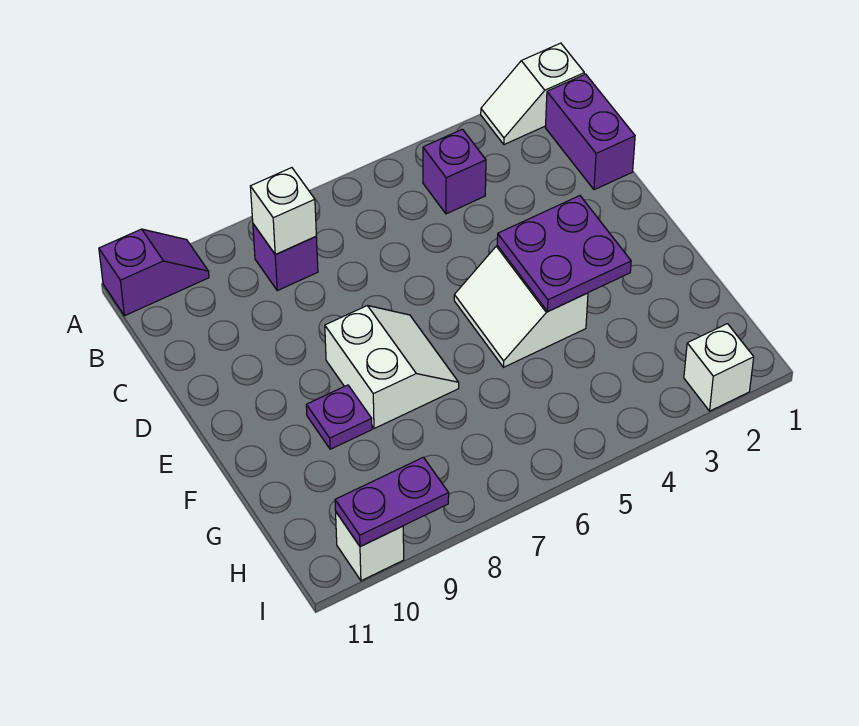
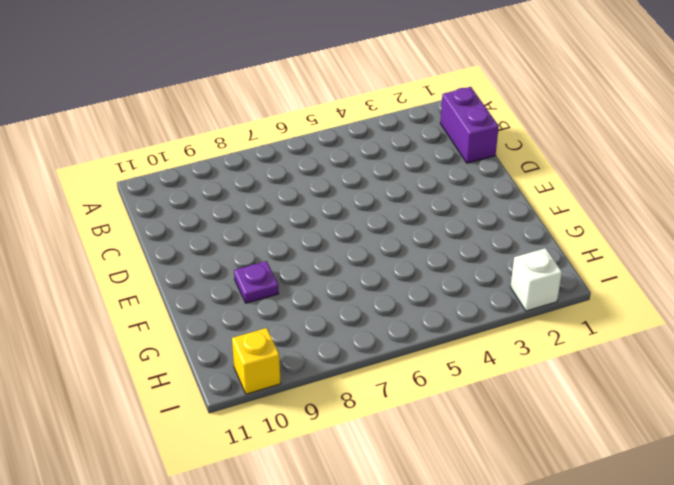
yellow brick I10 level 1 -> white brick I10 level 1
none -> white slope A1:A2 level 1 top 1
none -> purple slope A10:A11 level 1 top 11
none -> purple brick B4 level 1

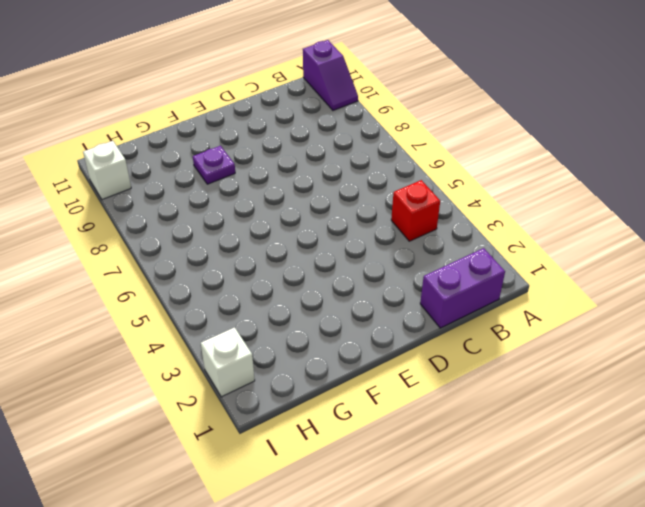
red brick B4 level 1 -> purple brick B4 level 1
none -> white slope A1:A2 level 1 top 1
none -> purple brick B8 level 1
none -> white slope E4:F5 level 1 top 4

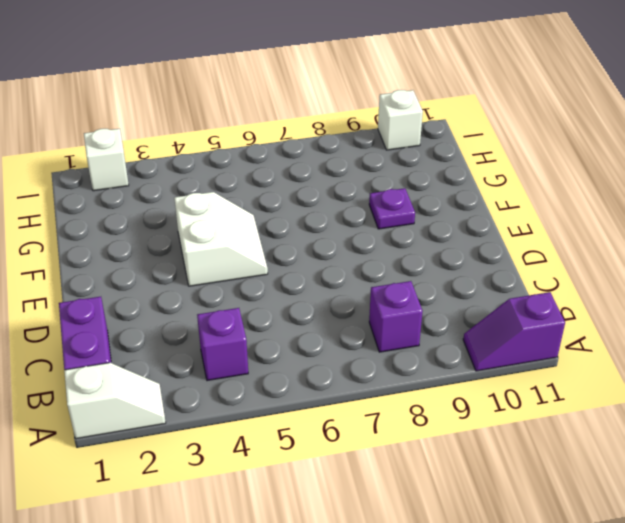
none -> white slope E7:F8 level 1 top 8
none -> white brick B8 level 2
none -> purple plate E3:F4 level 2

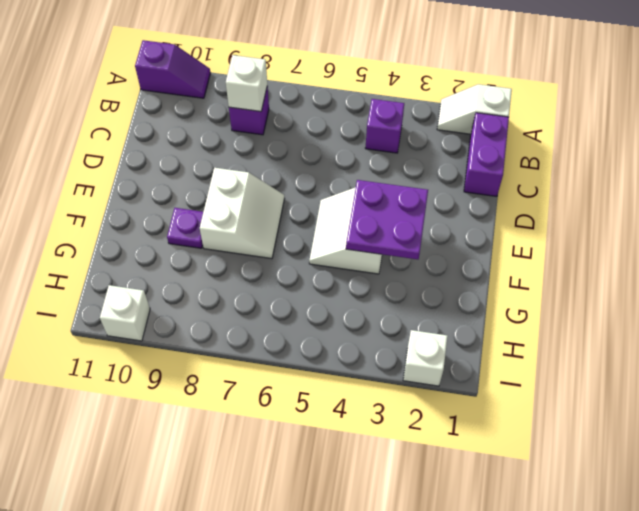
none -> purple plate I9:I10 level 2

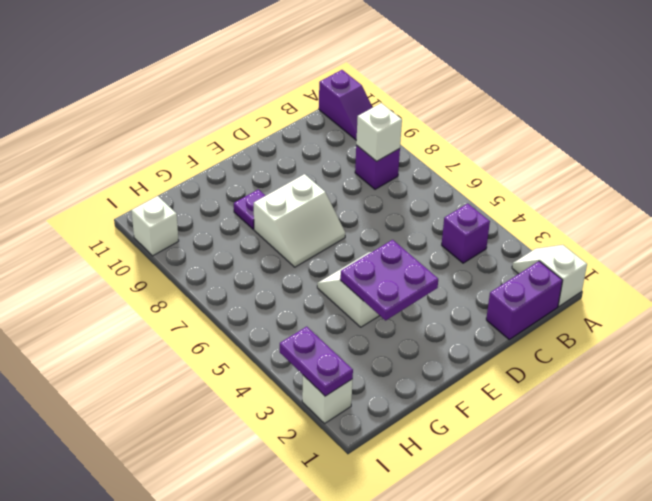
purple plate I2:I3 level 2 -> purple plate I9:I10 level 2

